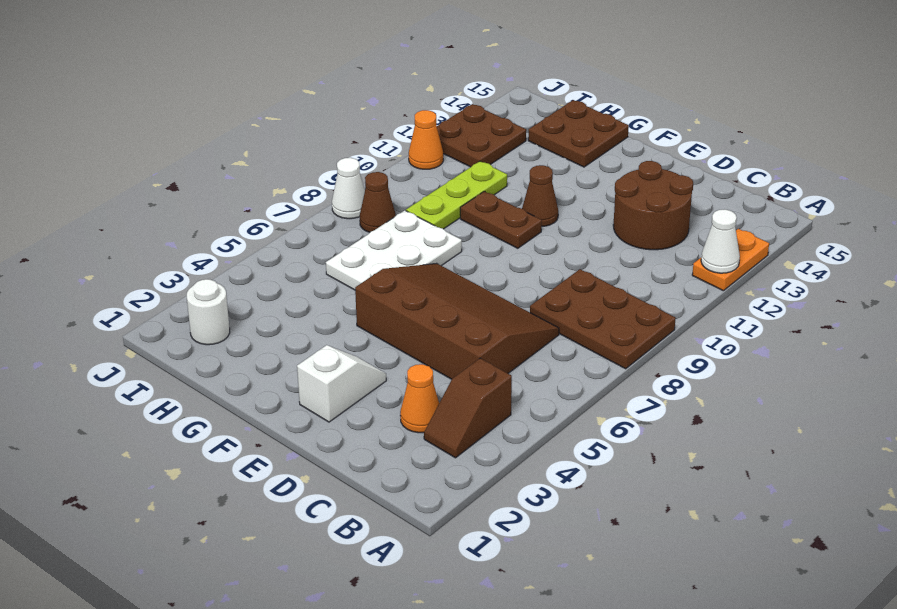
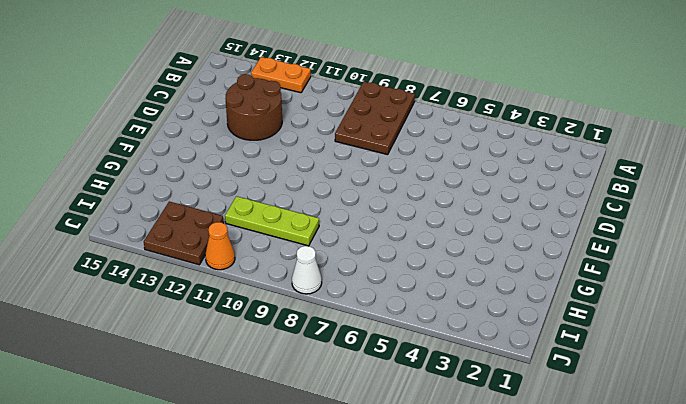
none -> brown slope B3:B4 level 1 top 4
none -> orange cone C3 level 1
none -> brown slope C5:F7 level 1 top 5

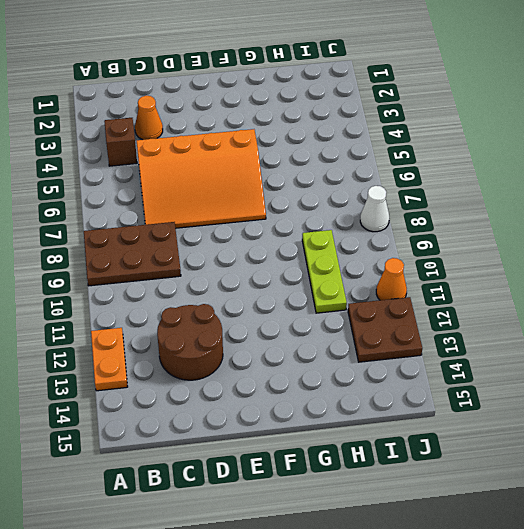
orange slope C5:F7 level 1 top 5 -> brown slope C5:F7 level 1 top 5
none -> white slope E2:E3 level 1 top 2
none -> brown plate F10:G10 level 1
none -> brown cone F11 level 1

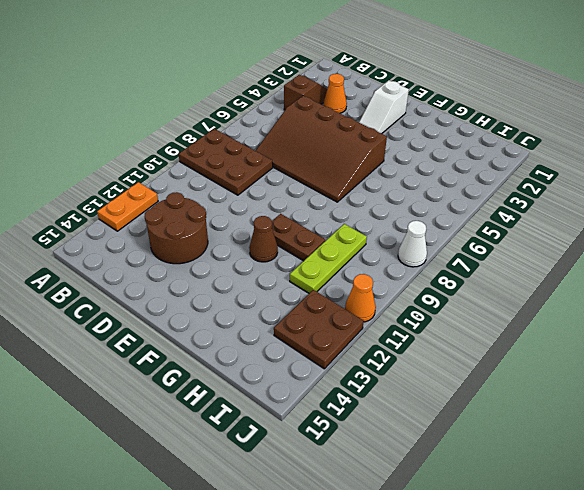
none -> white plate G6:H8 level 1
none -> brown plate G14:H15 level 1
none -> white round brick I2 level 1

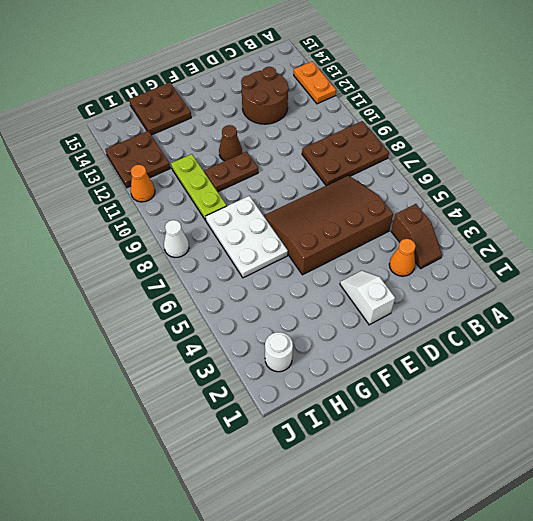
none -> brown cone I8 level 1
none -> white cone A12 level 2

